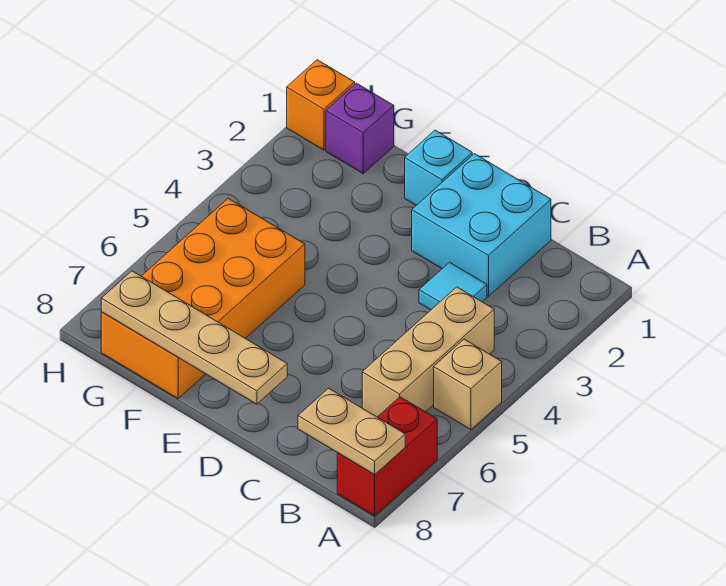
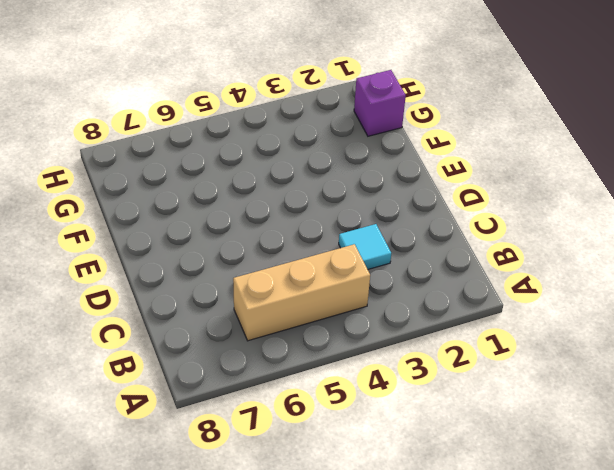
none -> tan brick A5 level 1
none -> red brick A7:A8 level 1

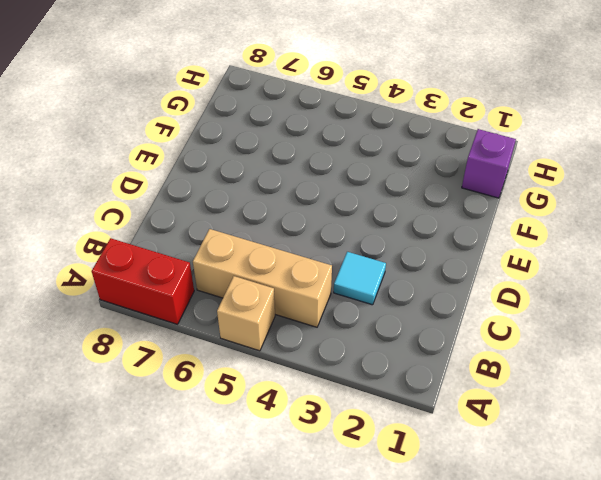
none -> cyan brick C1:D2 level 1
none -> cyan brick E1 level 1

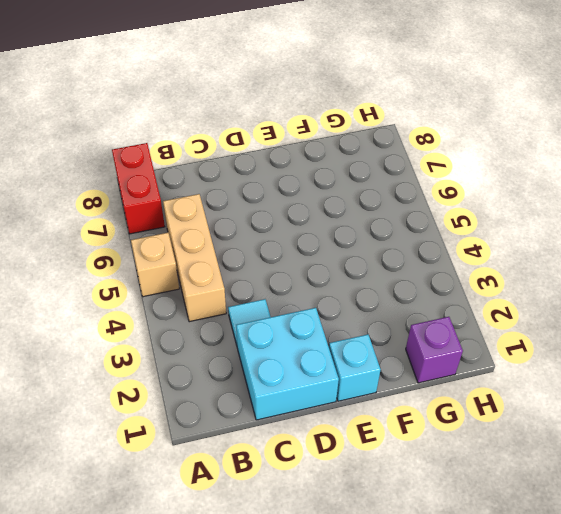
none -> orange brick F5:G8 level 1
none -> orange brick H1 level 1

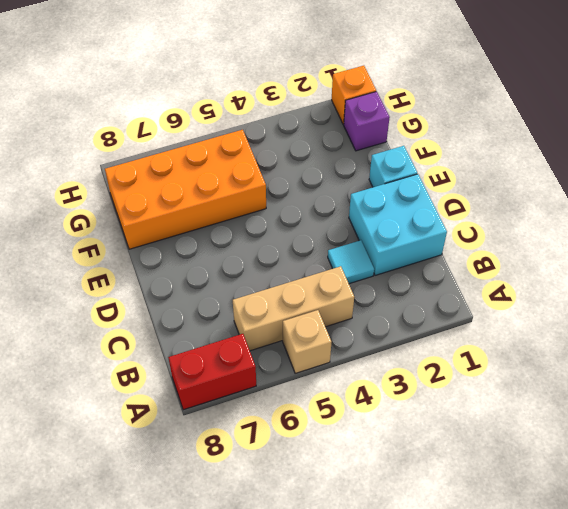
none -> tan plate A8:B8 level 2
none -> tan plate D8:G8 level 2

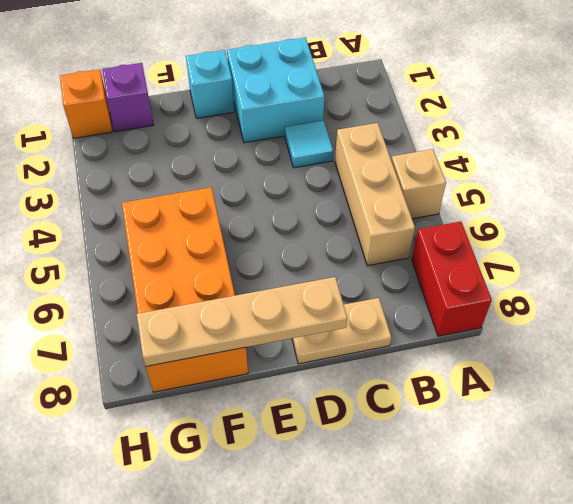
tan plate C8:D8 level 1 -> tan plate A8:B8 level 2

